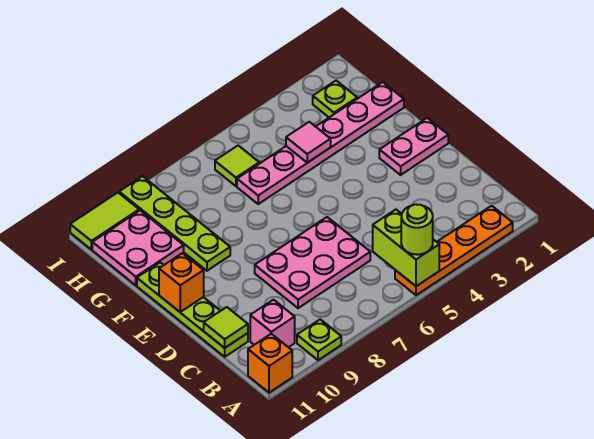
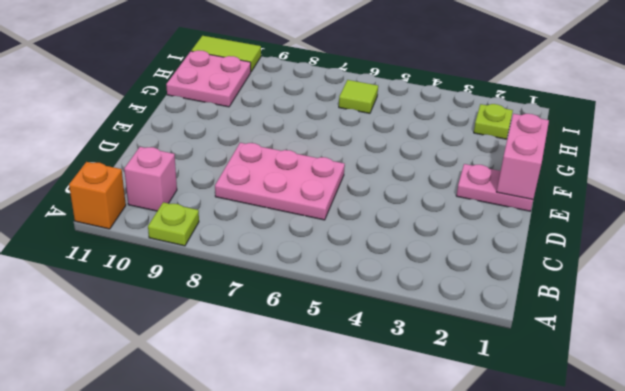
pink brick E1:F1 level 2 -> none
none -> orange plate A2:A5 level 1
none -> lime plate C11:F11 level 1
none -> lime plate F9:I9 level 1

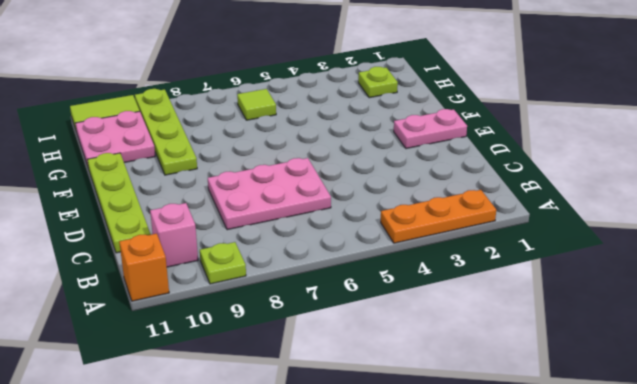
orange plate A2:A4 level 1 -> orange plate A2:A5 level 1
none -> pink plate G1:G6 level 1
none -> lime brick A5:B5 level 2
none -> lime tile C11 level 2

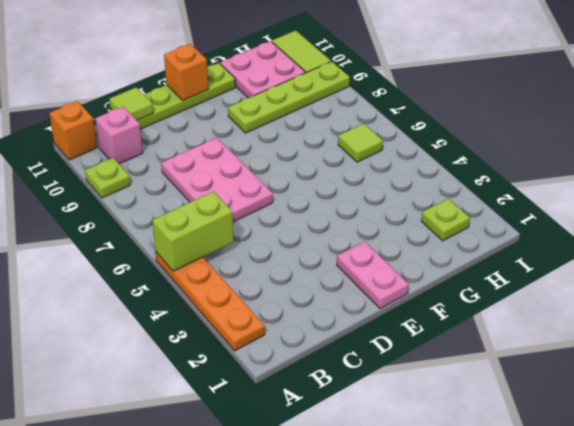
none -> pink plate G1:G6 level 1
none -> pink tile G4 level 2
none -> lime round brick A5 level 3

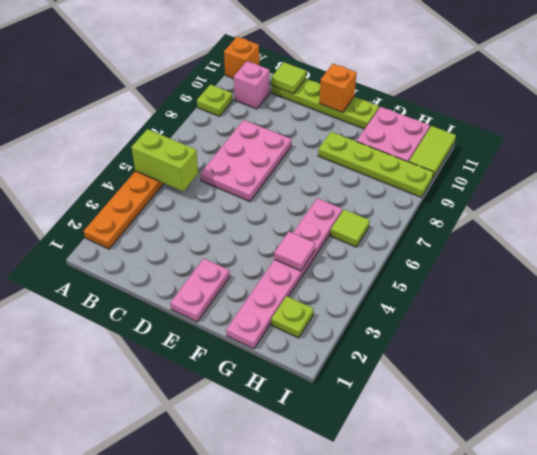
none -> lime round brick A5 level 3

